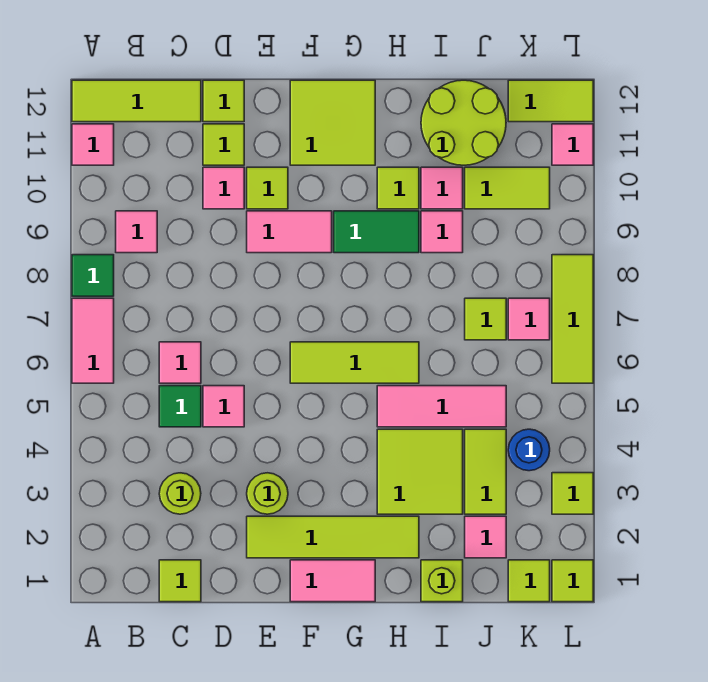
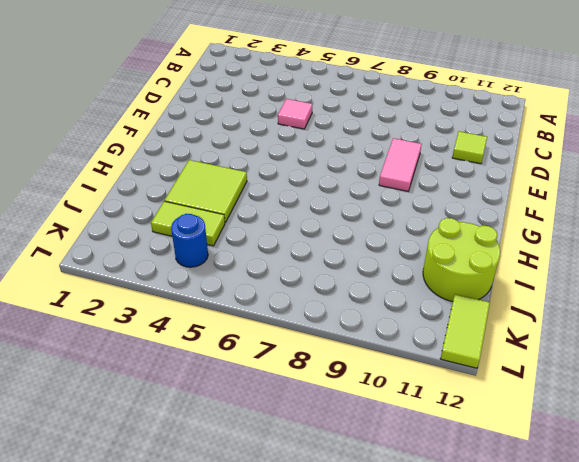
none -> pink tile A6:A7 level 1
none -> green tile A8 level 1
none -> pink tile A11 level 1
none -> lime tile A12:C12 level 1

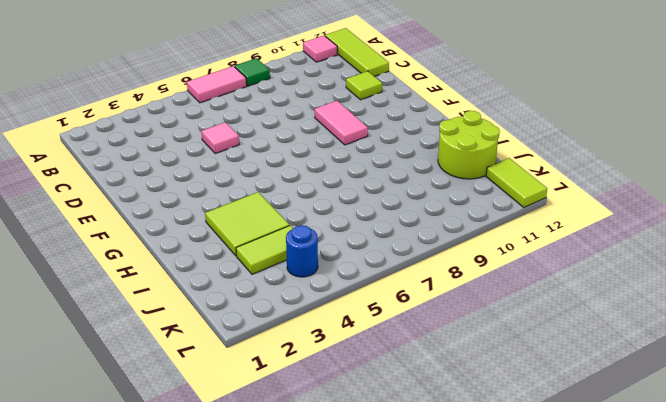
none -> pink tile B9 level 1
none -> lime tile C1 level 1
none -> lime round brick C3 level 1
none -> green tile C5 level 1

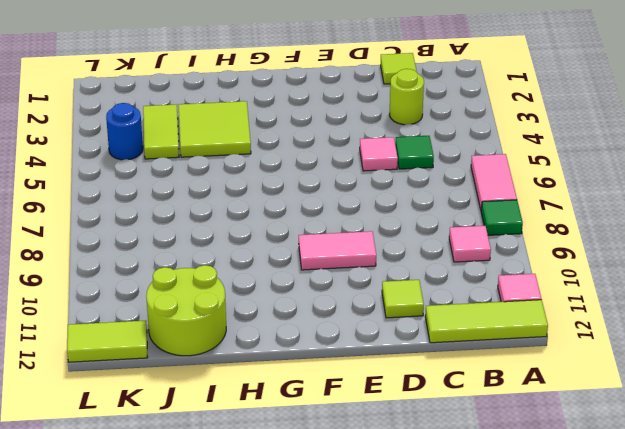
none -> pink tile C6 level 1
none -> pink tile D10 level 1
none -> lime tile D12 level 1
none -> lime tile E2:H2 level 1

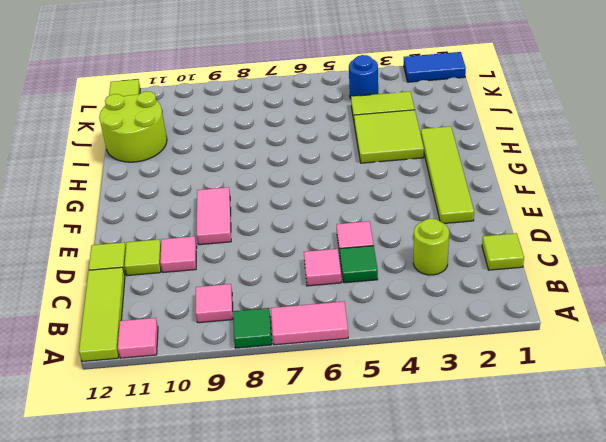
blue tile L1:L2 level 1 -> lime tile L1 level 1
none -> lime round brick E3 level 1
none -> lime tile E10 level 1
none -> pink tile F1:G1 level 1
none -> lime tile F6:H6 level 1

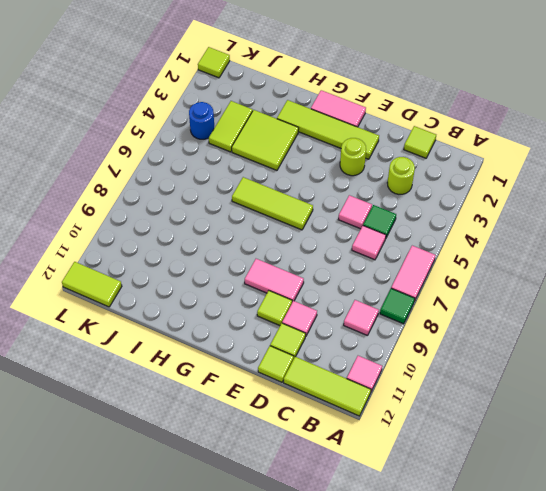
none -> lime tile F11:G12 level 1
none -> green tile G9:H9 level 1
none -> pink tile H5:J5 level 1
none -> lime tile H10 level 1

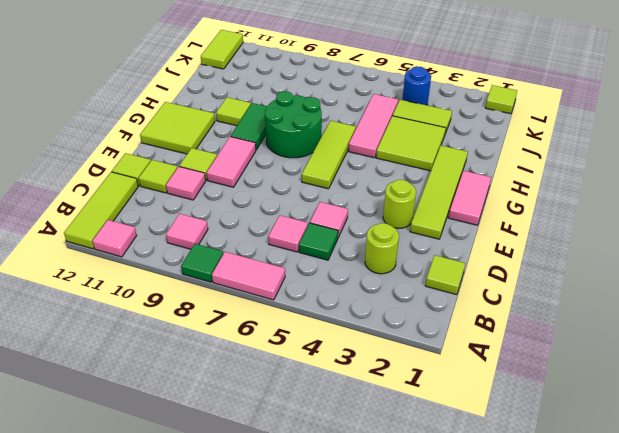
green round brick G7:H8 level 1 -> none
none -> lime brick I1 level 1
none -> pink tile I9 level 1
none -> pink tile I10 level 1
none -> lime round brick I11:J12 level 1

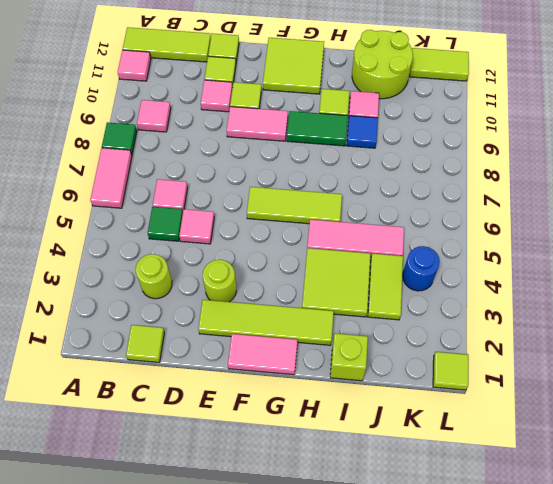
blue tile I9 level 1 -> pink tile I9 level 1
none -> pink tile J2 level 1
none -> lime tile J7 level 1
none -> lime tile J10:K10 level 1
none -> lime tile K1 level 1

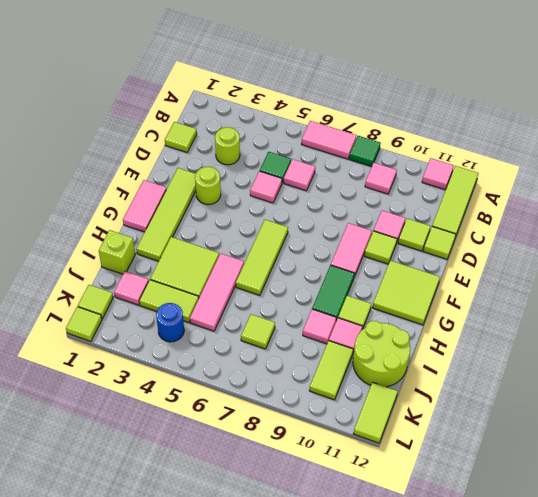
none -> pink tile K7 level 1
none -> lime tile L3 level 1
none -> lime tile L6:L8 level 1
none -> pink tile L11 level 1

